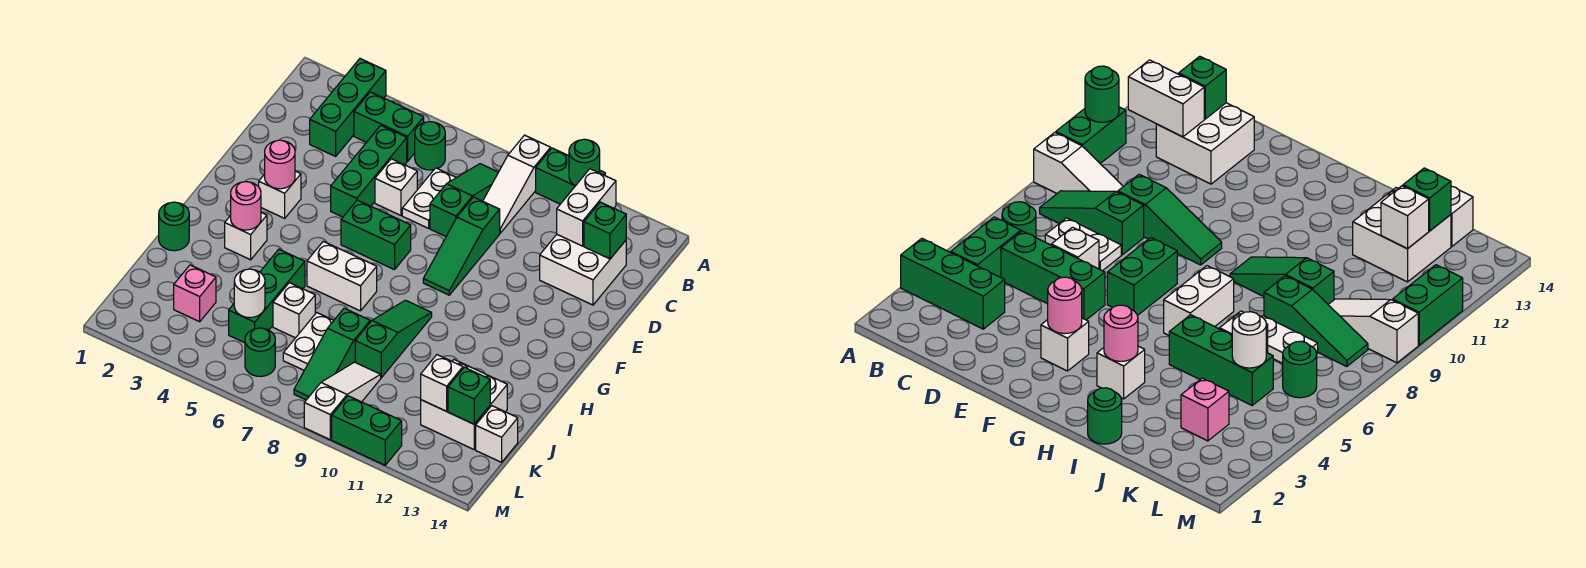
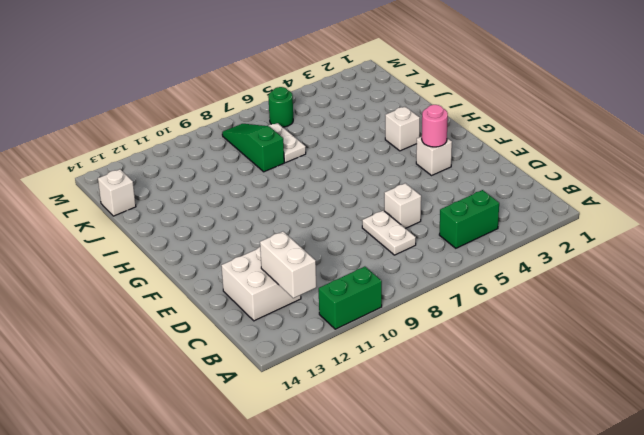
none -> green brick A3:C3 level 1
none -> white slope A9:C9 level 1 top A
none -> green round brick B6 level 1
none -> green slope B8:D8 level 1 top D

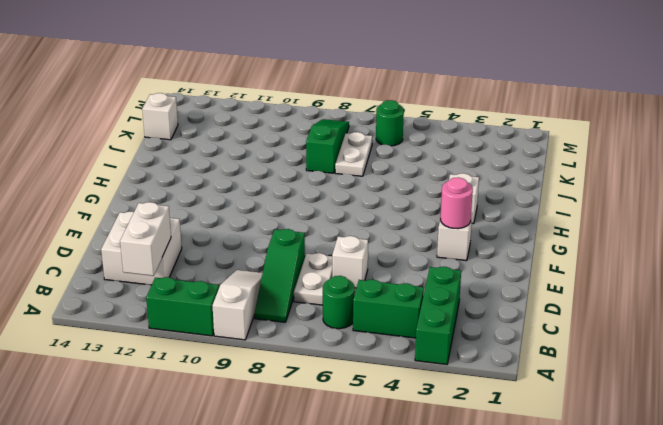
none -> green brick C5:E5 level 1
none -> green slope D9:F9 level 1 top D
none -> green brick F6:F7 level 1
none -> white brick H6:H7 level 1

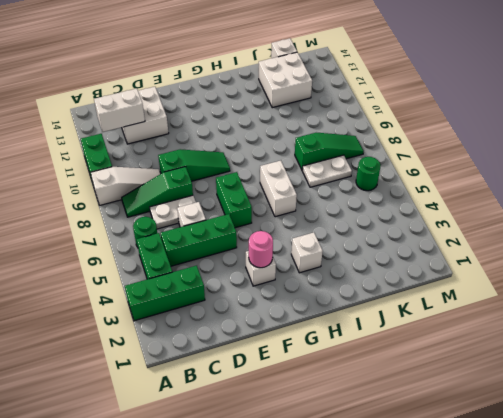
none -> green slope H9:J9 level 1 top J
none -> green round brick I1 level 1
none -> green brick I5:K5 level 1
none -> white brick J6 level 1

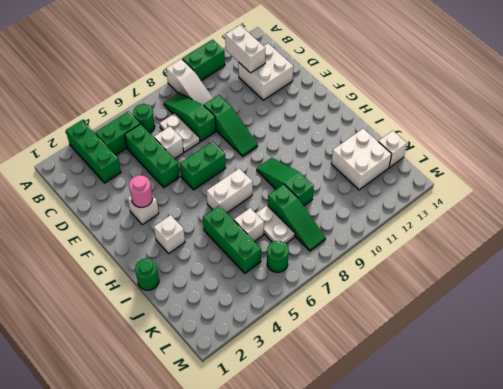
none -> pink brick K3 level 1
none -> white slope K9:M9 level 1 top M
none -> green brick M10:M11 level 1
none -> green round brick A11 level 2

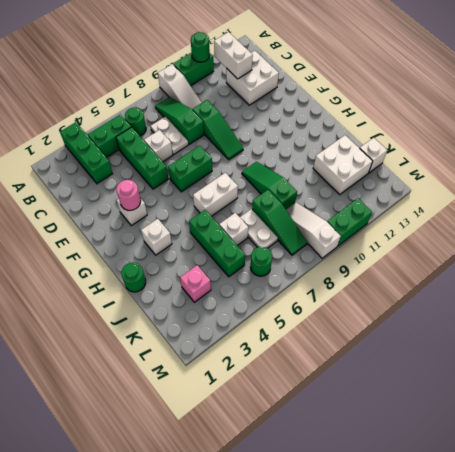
none -> green brick C13 level 2
none -> pink round brick H3 level 2
none -> white round brick K5 level 2
none -> white brick K12 level 2

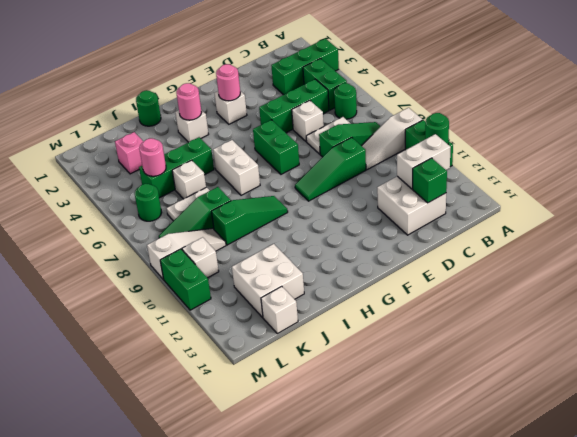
pink round brick K5 level 2 -> white round brick K5 level 2
white brick L10 level 1 -> white brick K12 level 2
none -> green brick K13 level 2

